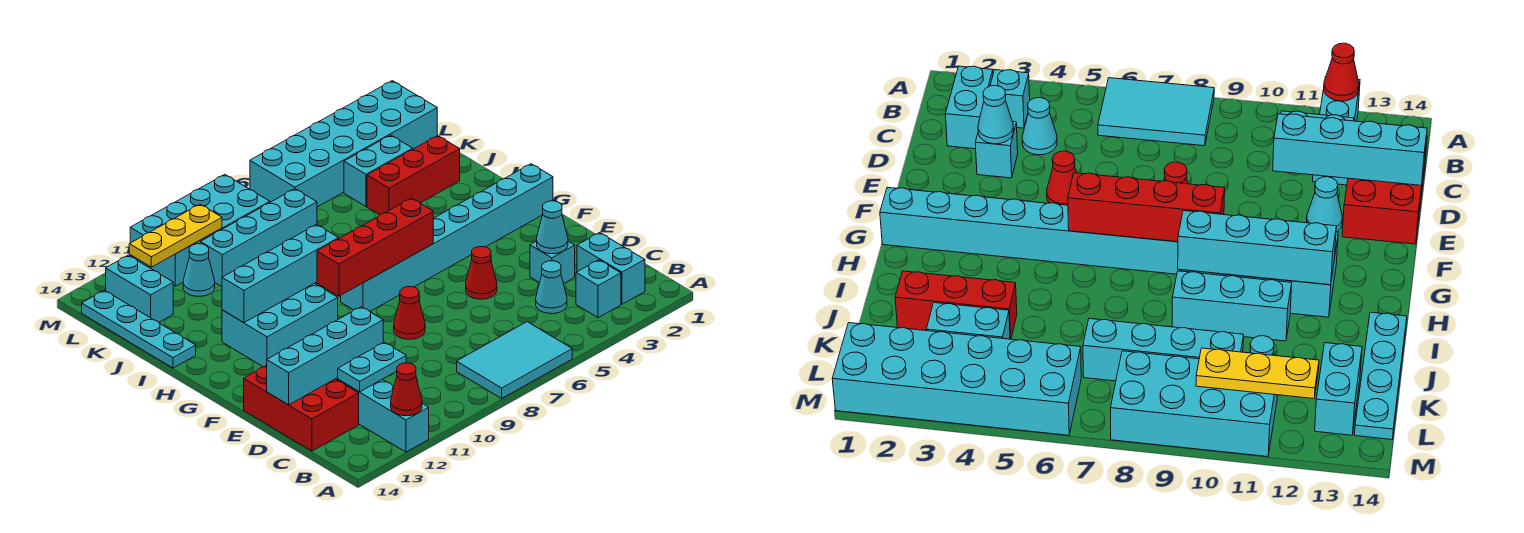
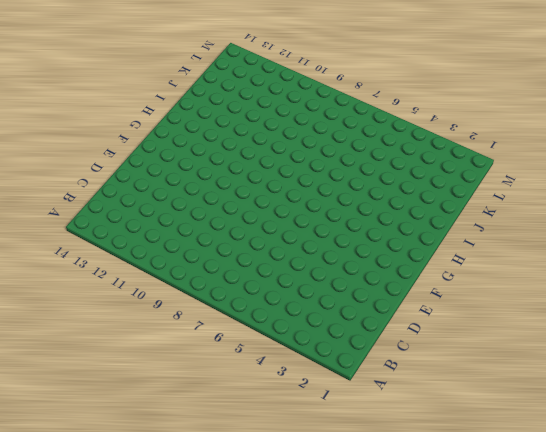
none -> cyan tile A6:B8 level 1
none -> cyan brick A12:C12 level 1
none -> cyan brick B2:C2 level 1

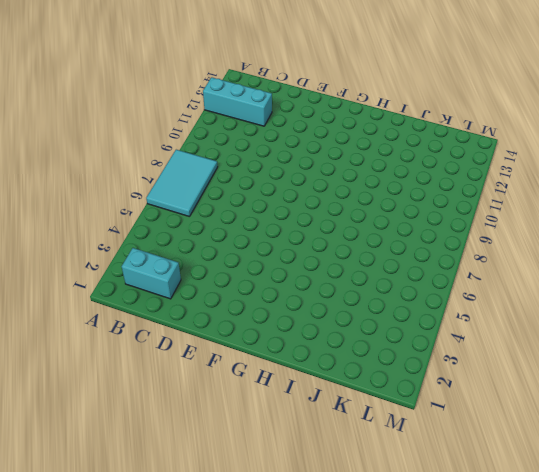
none -> cyan brick B3 level 1
none -> cyan cone C4 level 1
none -> red brick C13:E14 level 1

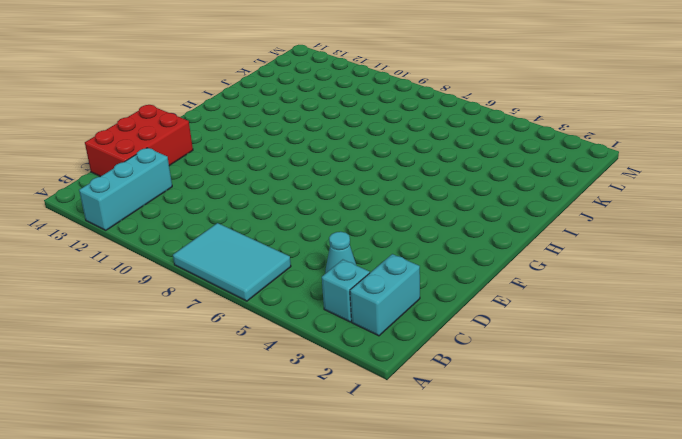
none -> cyan brick D3 level 1
none -> red cone E5 level 1
none -> red cone E8 level 1

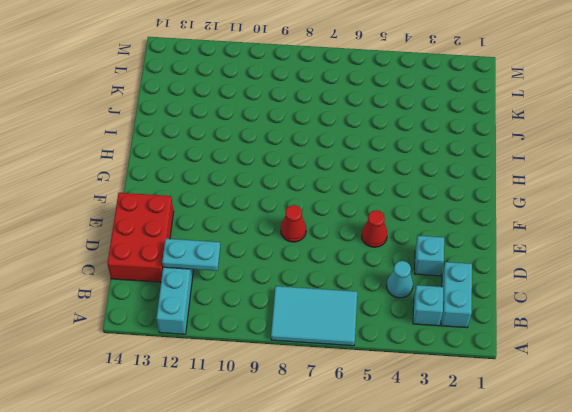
none -> cyan cone E12 level 1
none -> cyan brick G1:G8 level 1
none -> cyan brick G10:H12 level 1

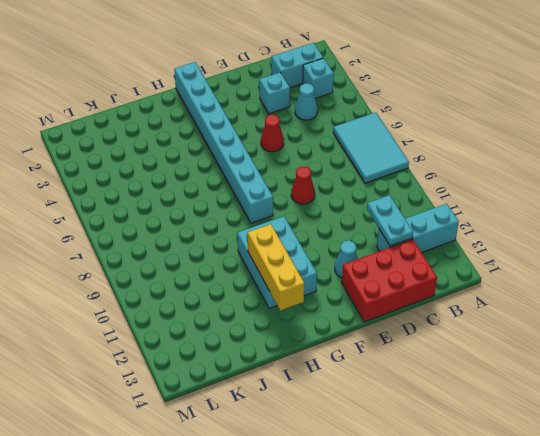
yellow brick H11:H13 level 2 -> cyan brick H9:H12 level 2
none -> cyan brick I9:I11 level 1
none -> cyan plate I14:L14 level 1
none -> red brick J2:J4 level 1

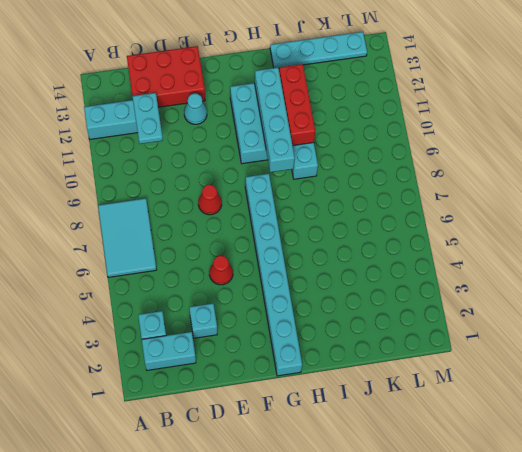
red brick I10:I12 level 2 -> red brick J2:J4 level 1
none -> cyan cone C4 level 1
none -> cyan brick K3:K4 level 1
none -> cyan brick K7:K10 level 1

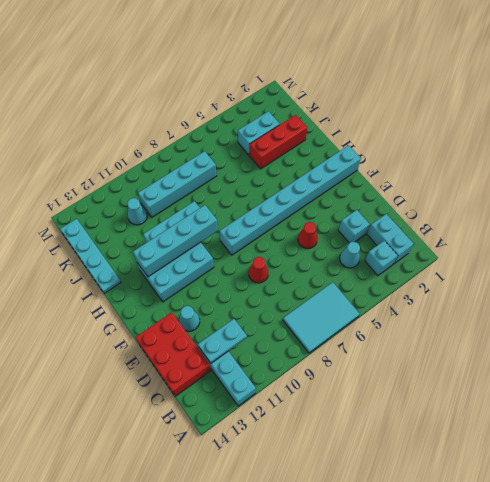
none -> cyan brick K13:L13 level 1
none -> cyan brick L1:M6 level 1
none -> cyan brick L8:M11 level 1

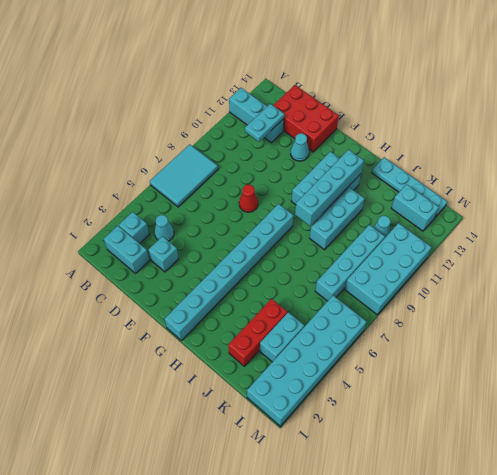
none -> red cone E5 level 1
none -> red cone A12 level 2
none -> cyan cone D3 level 2

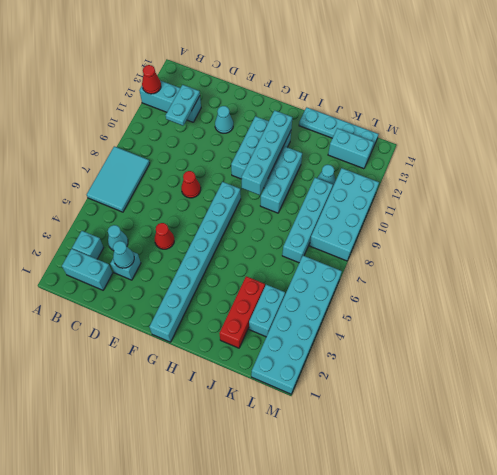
none -> red brick C13:E14 level 1
none -> cyan brick D11:D14 level 2
none -> red brick G6:G9 level 2

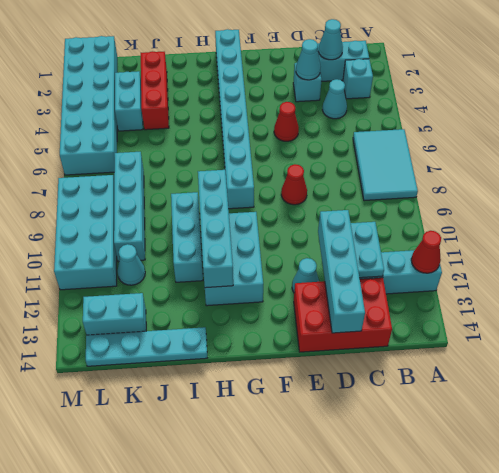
cyan cone C2 level 2 -> none
none -> red brick G6:G9 level 2
none -> yellow plate L10:L12 level 2

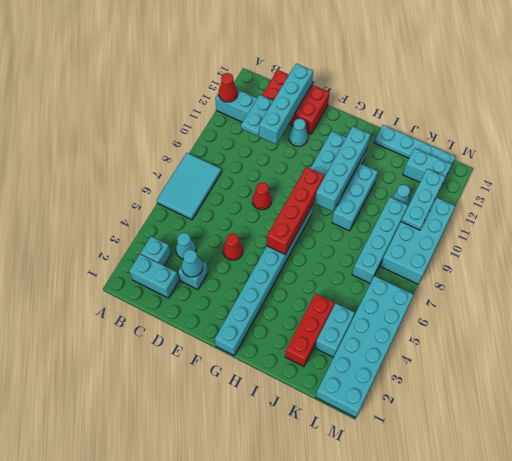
cyan plate L10:L12 level 2 -> yellow plate L10:L12 level 2

